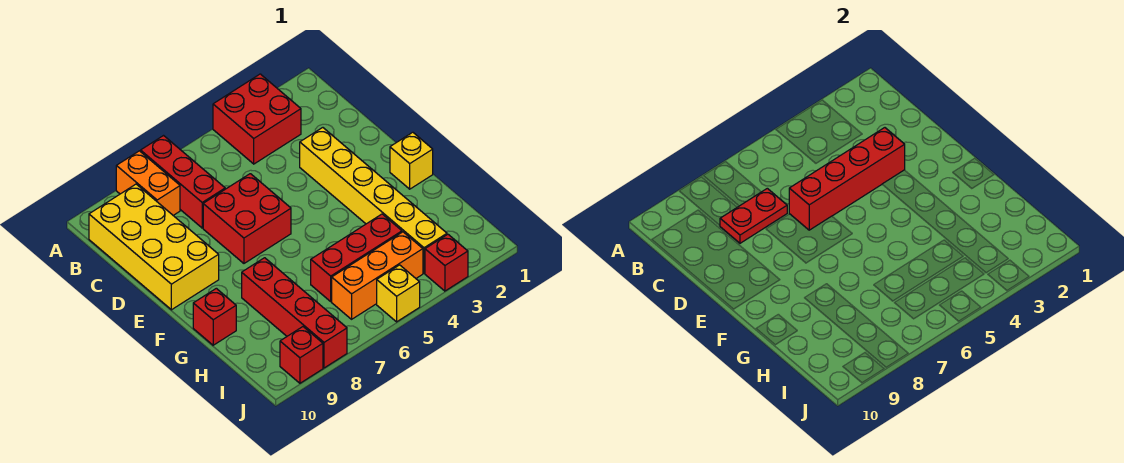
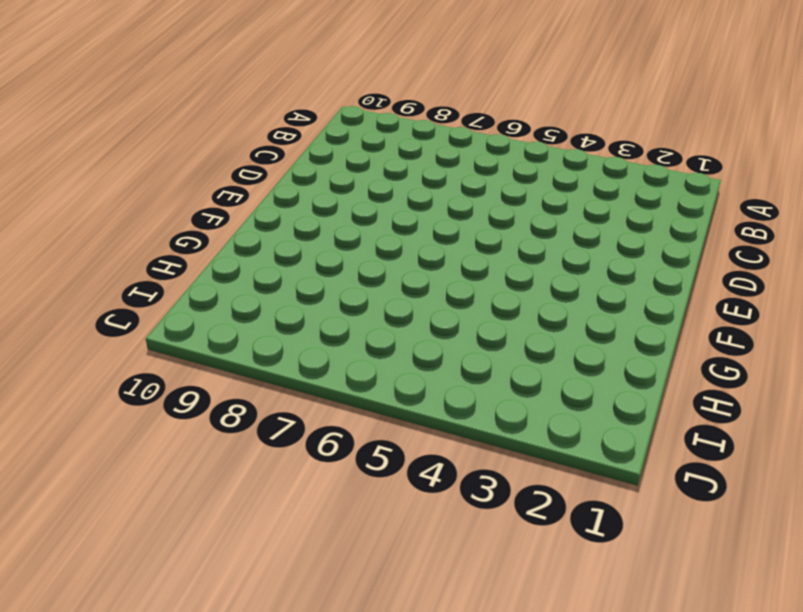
none -> red brick A3:B4 level 1
none -> red brick A7:C7 level 1
none -> orange brick A8:B8 level 1

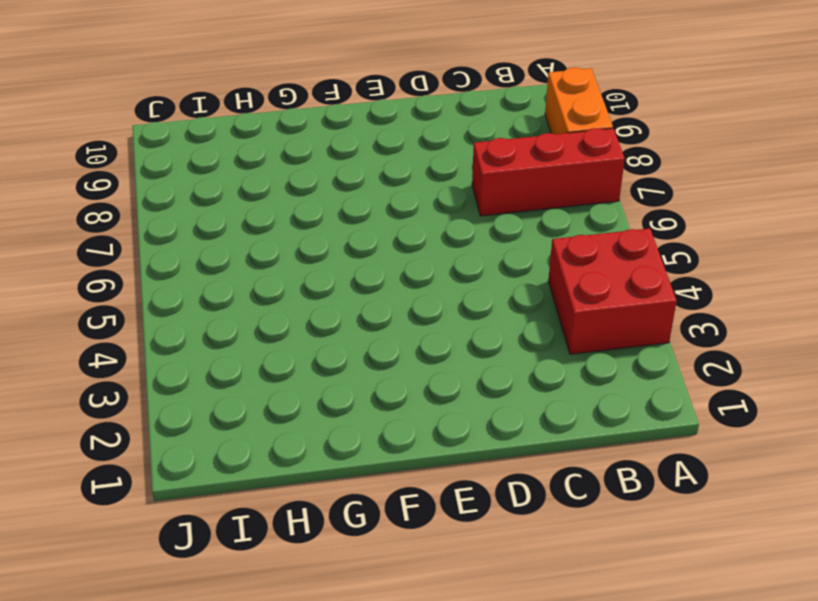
orange brick A8:A9 level 1 -> orange brick A8:B8 level 1
none -> yellow brick B9:E10 level 1
none -> yellow brick D3:I3 level 1
none -> red brick D6:E7 level 1

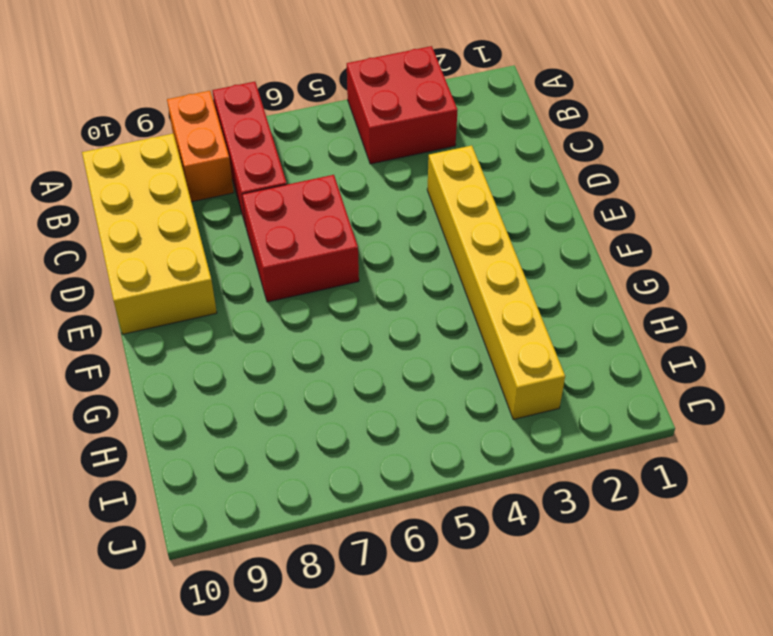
none -> yellow brick F1 level 1
none -> red brick G8:J8 level 1
none -> red brick G10 level 1

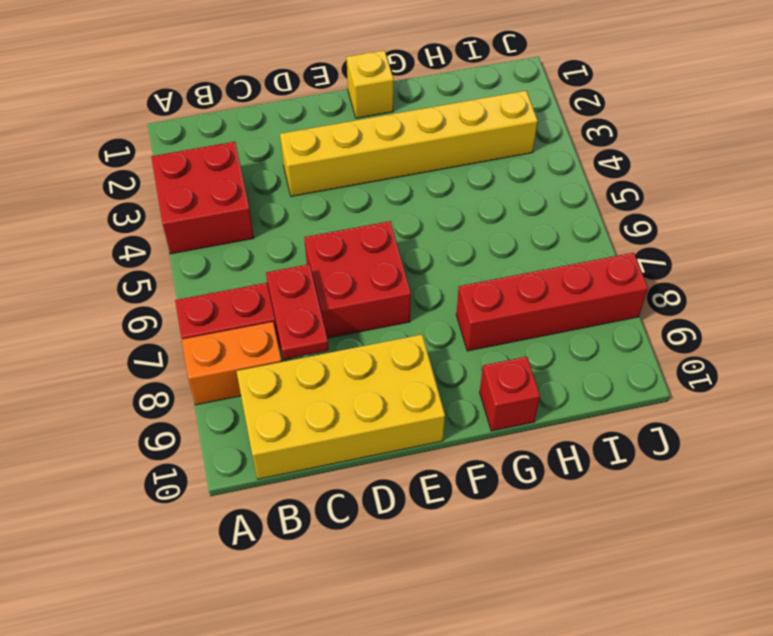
none -> red brick H4:H6 level 1
none -> orange brick I4:I6 level 1
none -> red brick J3 level 1

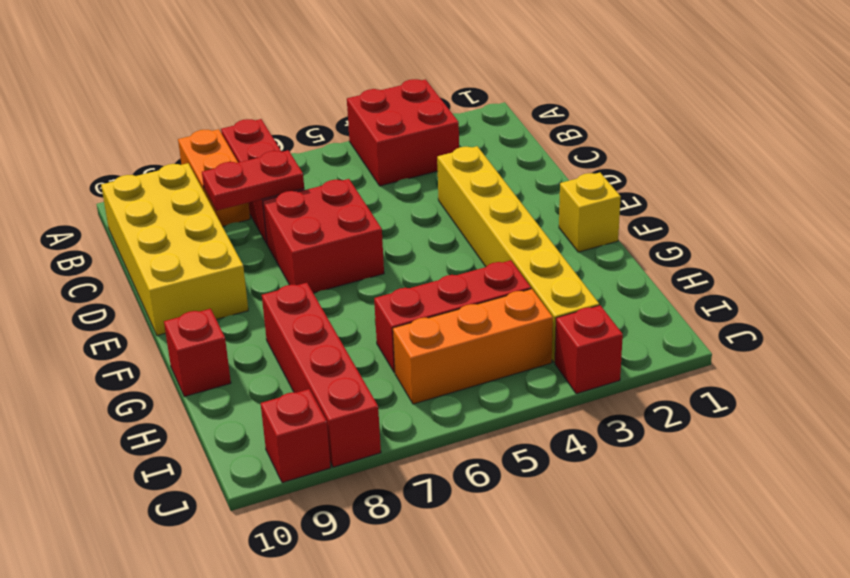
none -> yellow brick J5 level 1
none -> red brick D3:D6 level 2

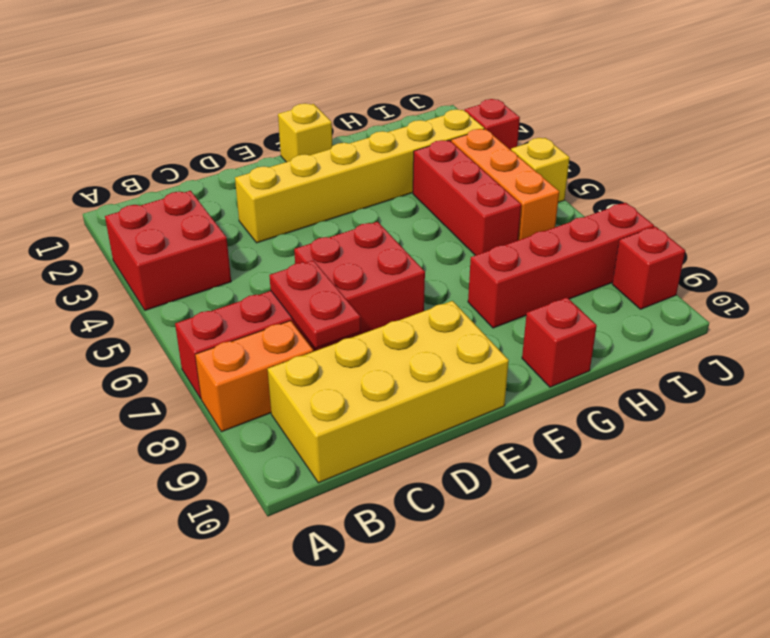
none -> red brick D3:D6 level 2

